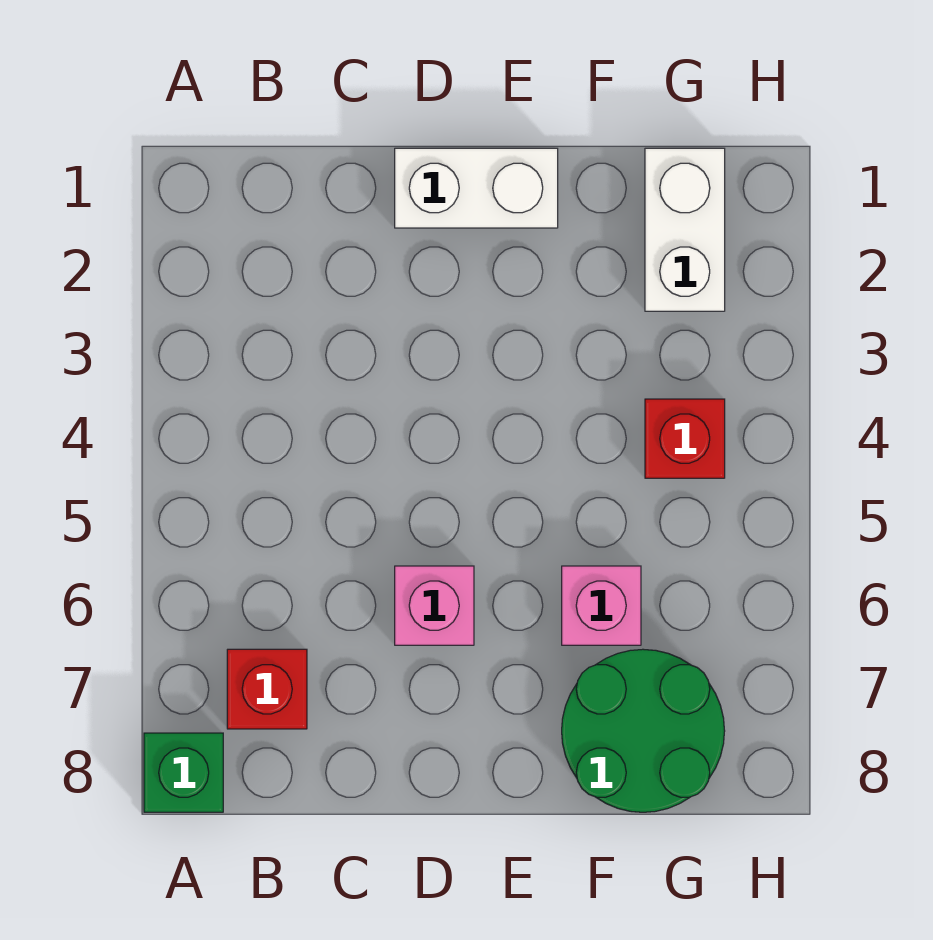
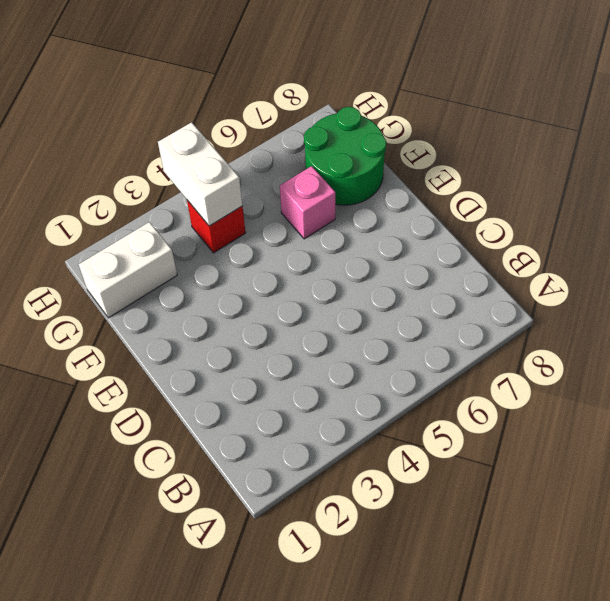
white brick G4:H4 level 2 -> white brick D1:E1 level 1
none -> green brick A8 level 1
none -> red brick B7 level 1

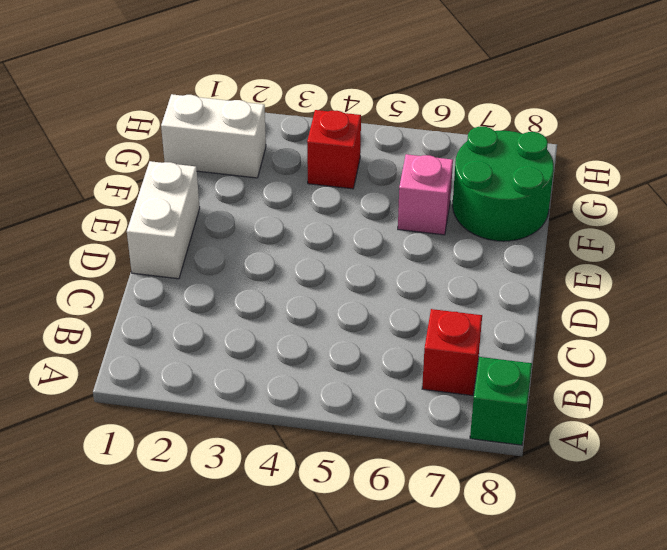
none -> pink brick D6 level 1

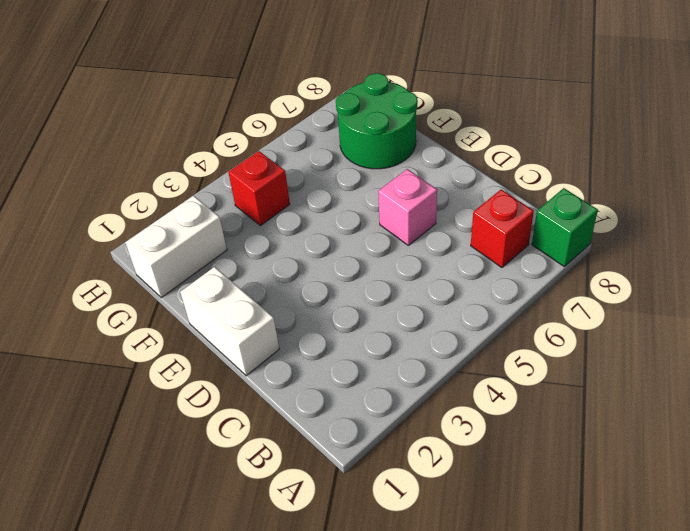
none -> pink brick F6 level 1

